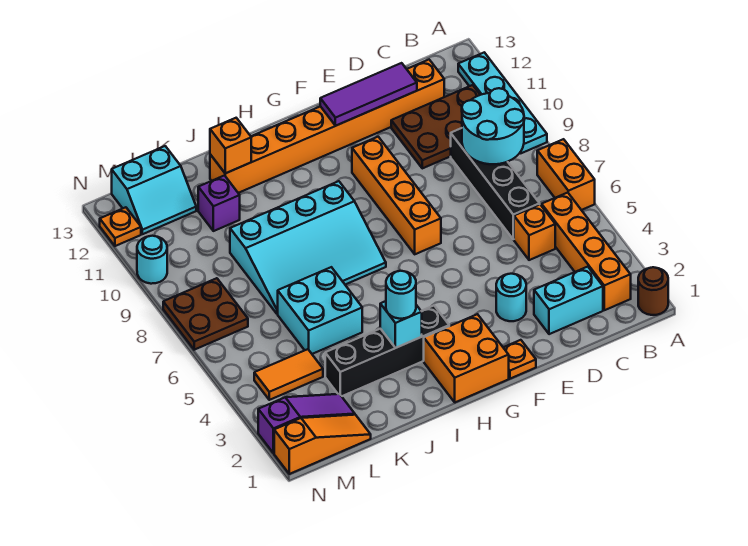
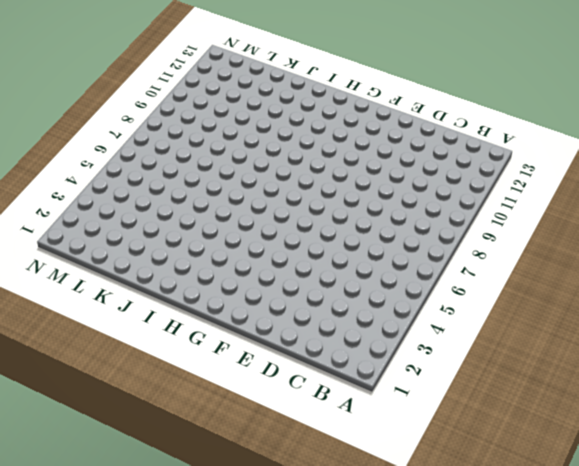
none -> brown round brick A1 level 1
none -> orange brick A6:A7 level 1
none -> cyan plate A9:A12 level 1

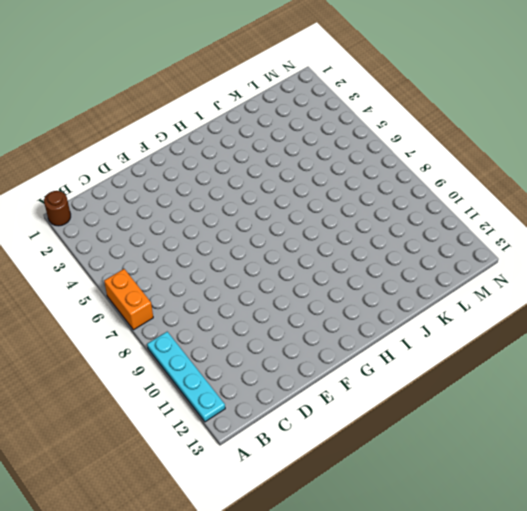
none -> orange brick B2:B5 level 1
none -> brown plate B10:D11 level 1
none -> cyan brick C2:D2 level 1

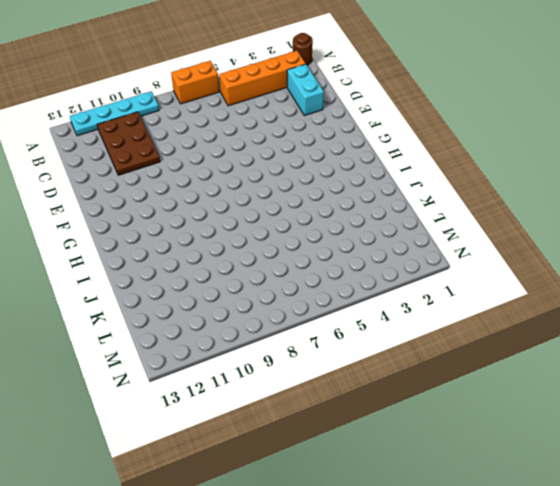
none -> orange brick C5 level 1
none -> black brick C6:C9 level 1
none -> orange brick C12:J12 level 1

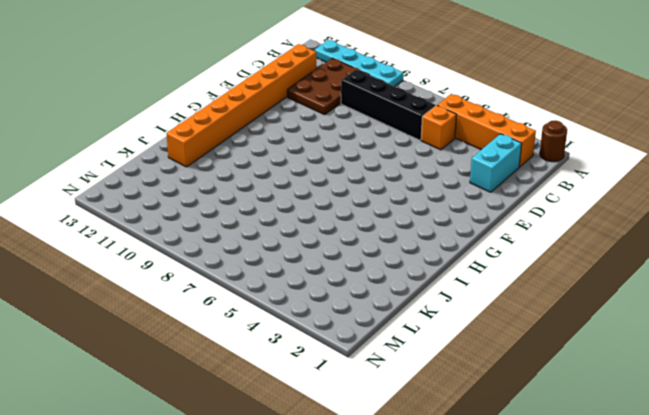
none -> orange brick A6:A7 level 1
none -> cyan round brick E3 level 1
none -> orange plate F1 level 1

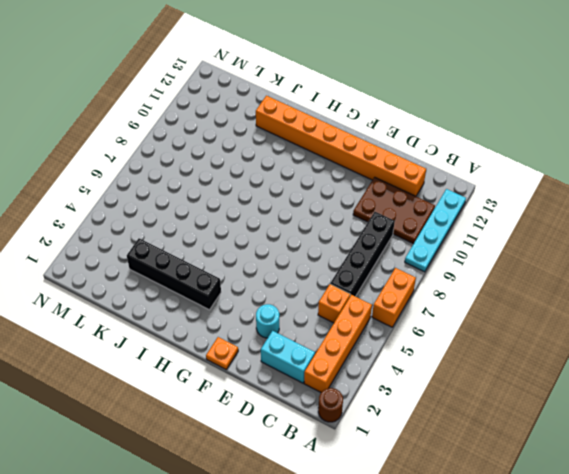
none -> orange brick F7:F10 level 1
none -> orange brick G1:H2 level 1
none -> cyan slope H7:K9 level 1 top 9

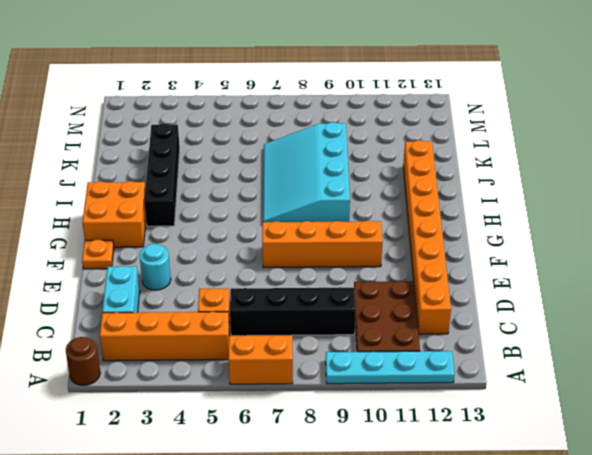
none -> cyan brick J5:K6 level 1
none -> purple brick K11 level 1
none -> orange slope L1:N1 level 1 top N

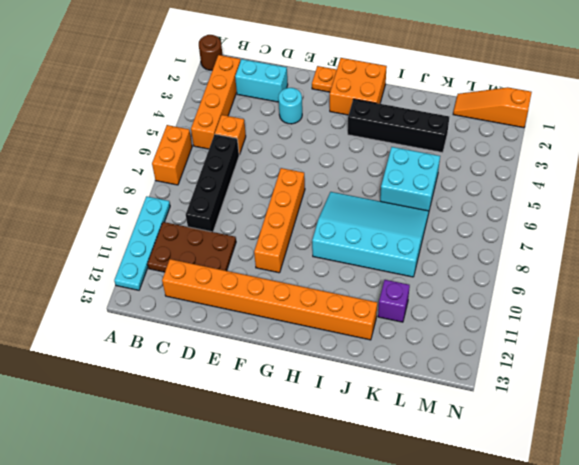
none -> purple slope L2:N2 level 1 top N
none -> orange tile L4:M4 level 1
none -> cyan slope L12:M13 level 1 top 13

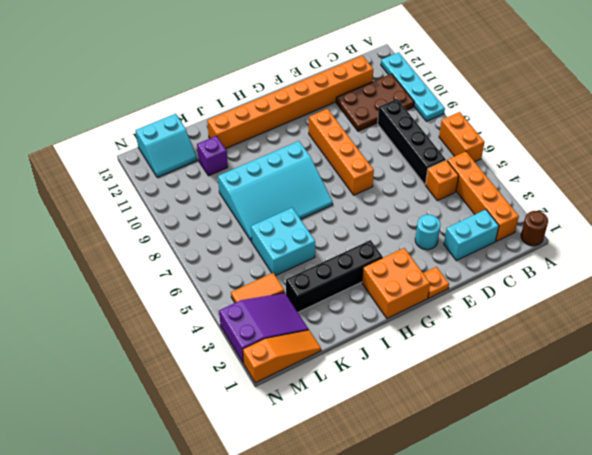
purple slope L2:N3 level 1 top N -> purple slope L2:N2 level 1 top N
none -> brown plate M7:N8 level 1
none -> cyan round brick N10 level 1
none -> orange plate N12 level 1

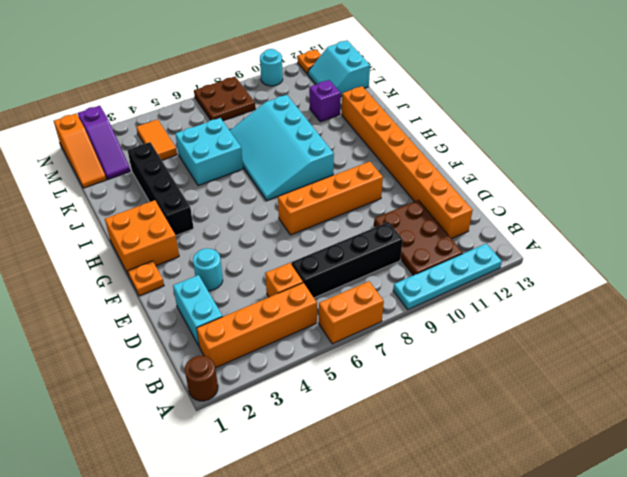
none -> cyan round brick B8:C9 level 2
none -> purple tile D12:F12 level 2
none -> cyan brick I3 level 2

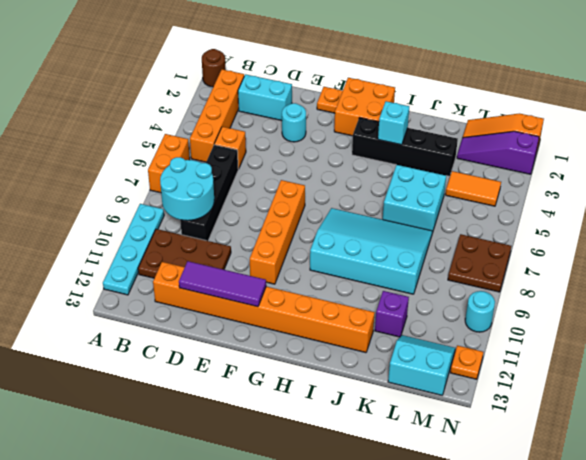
none -> orange brick J12 level 2
none -> cyan round brick I3 level 3

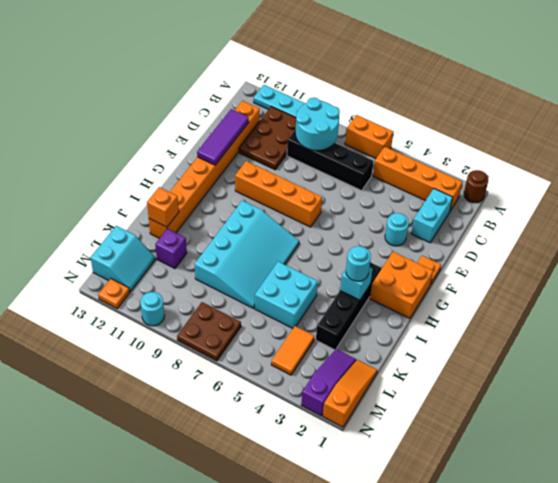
none -> orange brick C5 level 1

